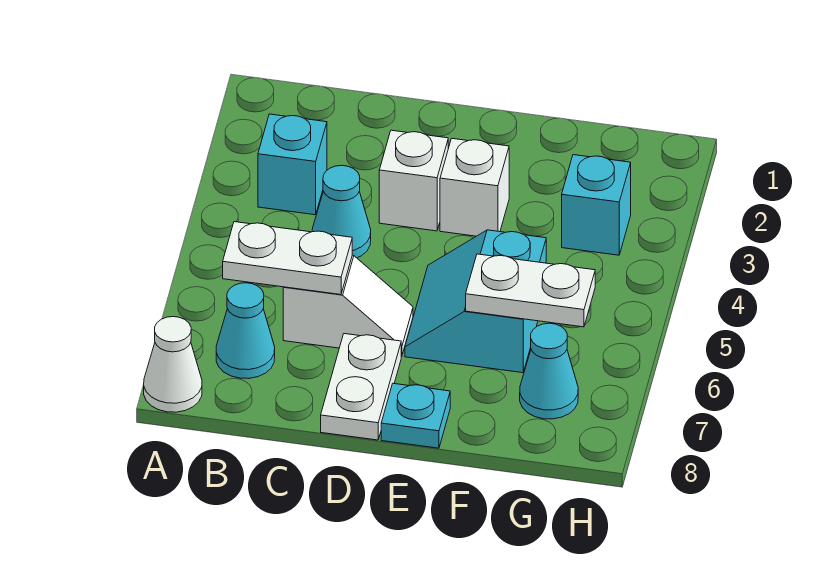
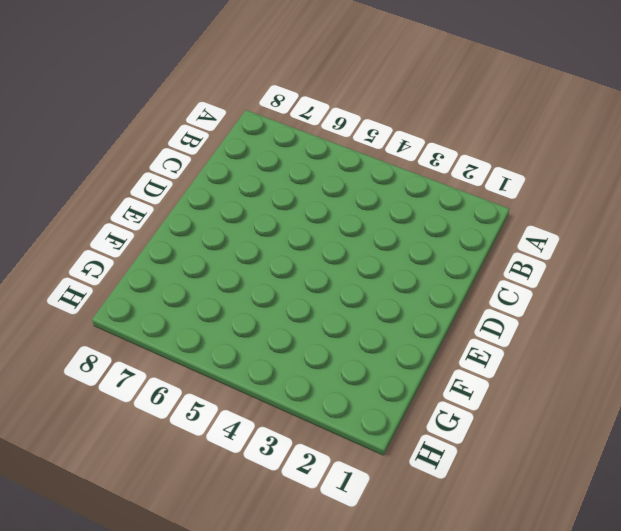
none -> white cone A8 level 1
none -> cyan brick B3 level 1
none -> cyan cone B7 level 1

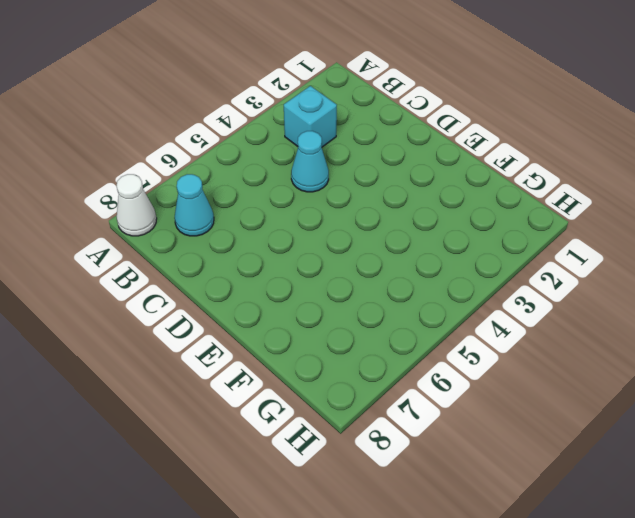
none -> white slope C6:D6 level 1 top C
none -> white brick D3 level 1
none -> white plate D7:D8 level 1

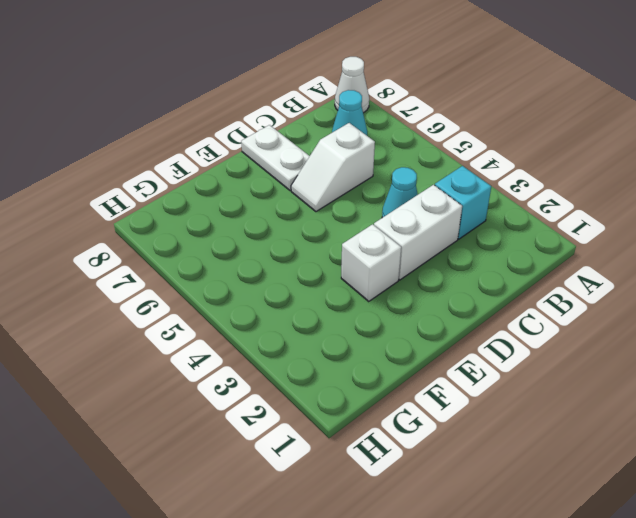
white brick C3:D3 level 1 -> white brick D3 level 1
none -> cyan slope E5:F6 level 1 top F
none -> cyan plate E8 level 1
none -> cyan brick G3 level 1

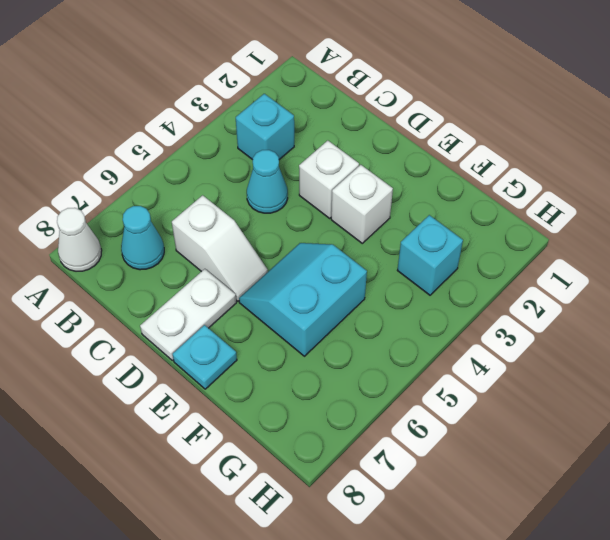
none -> cyan cone G7 level 1
none -> white plate B6:C6 level 2
none -> white plate F6:G6 level 2

